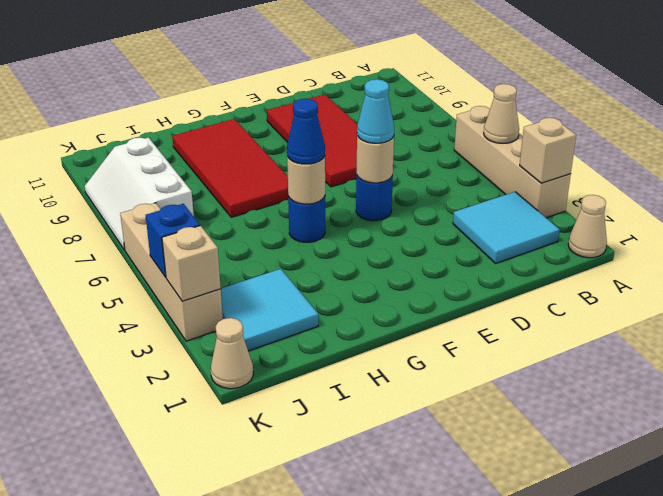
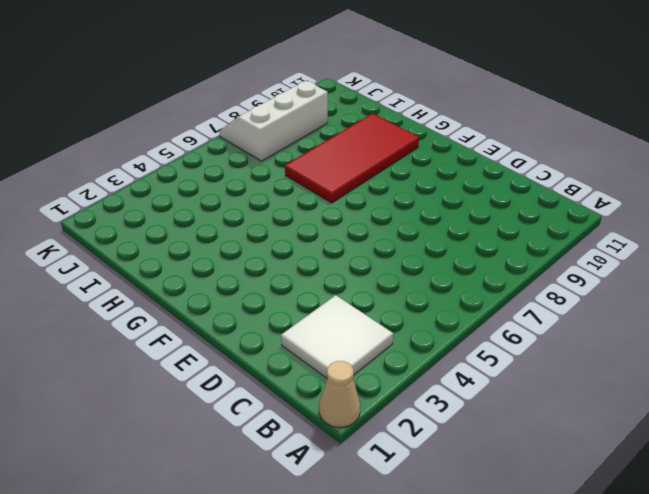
white tile B2:C3 level 1 -> cyan tile B2:C3 level 1
none -> tan brick A3:A6 level 1
none -> red tile D7:E10 level 1
none -> blue round brick E5 level 1

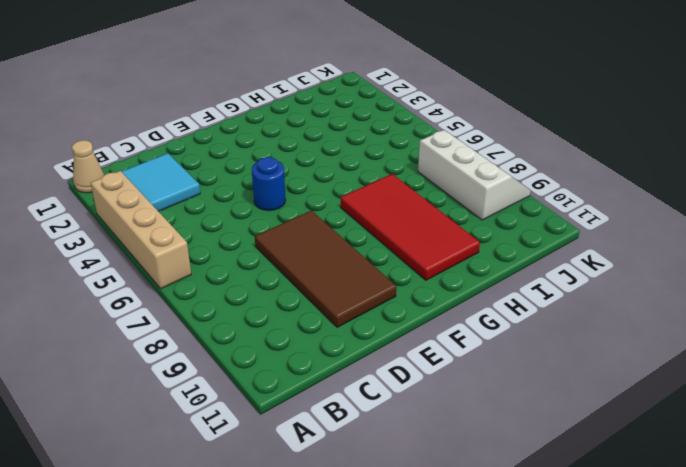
brown tile D7:E10 level 1 -> red tile D7:E10 level 1
none -> blue round brick G5 level 1
none -> cyan tile I2:J3 level 1
none -> tan cone K1 level 1

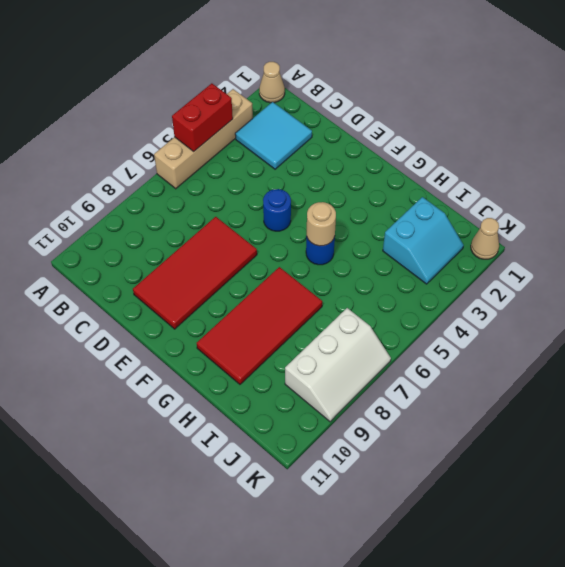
red brick A4:A5 level 2 -> tan cone A5 level 2
cyan slope I2:J3 level 1 top I -> cyan tile I2:J3 level 1
none -> tan brick K3:K6 level 1
none -> tan brick A3 level 2
none -> tan round brick E5 level 2

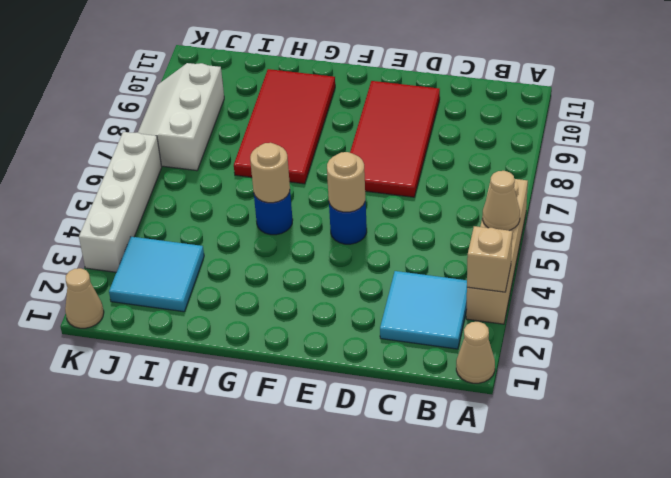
white brick K3:K6 level 1 -> tan brick K3:K6 level 1
none -> tan brick K3 level 2
none -> blue brick K4 level 2
none -> cyan cone E5 level 3

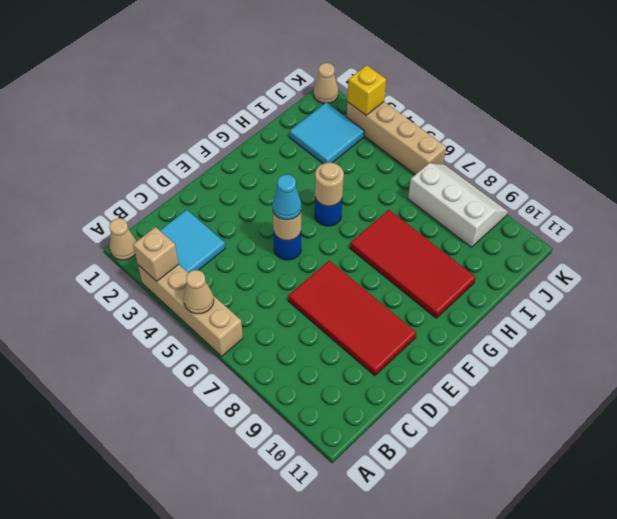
yellow brick K3 level 2 -> tan brick K3 level 2
none -> blue brick K4 level 2
none -> blue cone G5 level 3

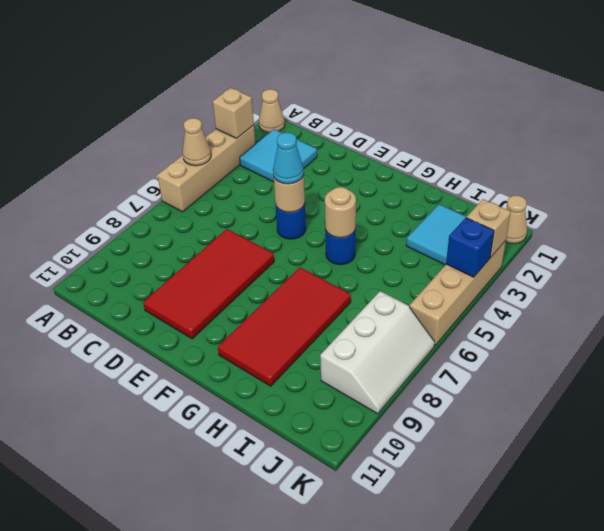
none -> blue cone G5 level 3

